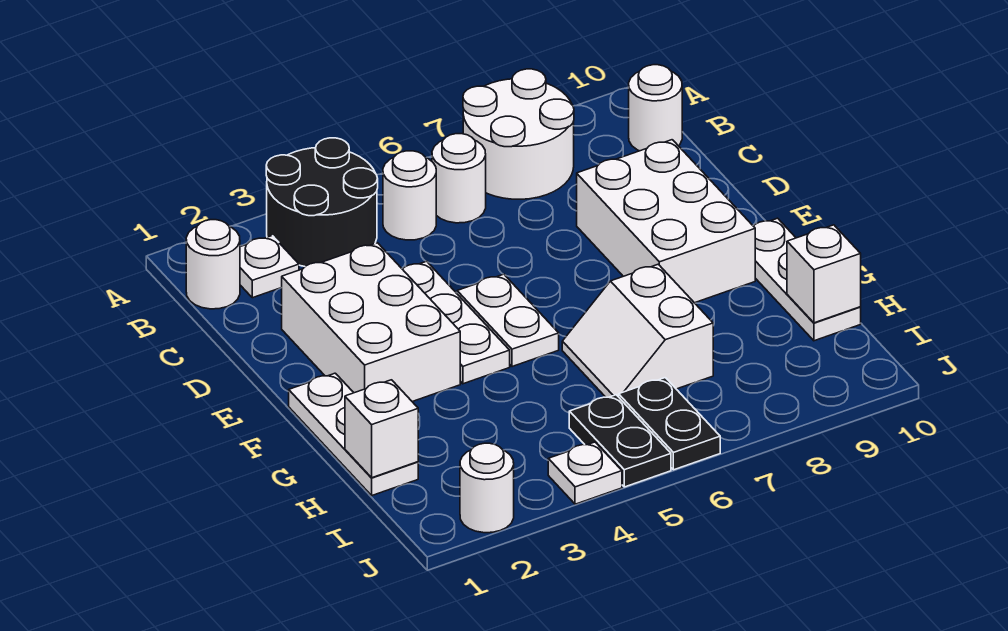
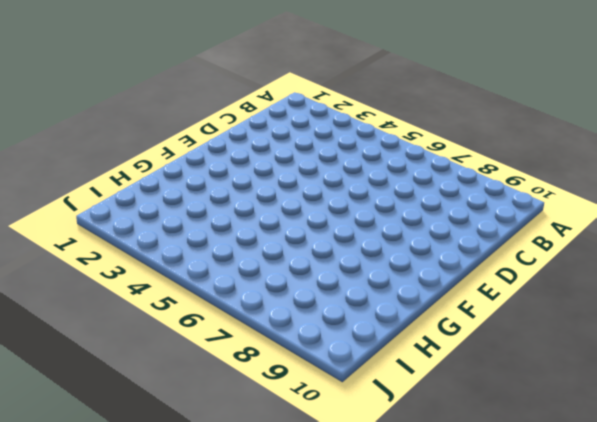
none -> black round brick A3:B4 level 1
none -> white round brick A7:B8 level 1
none -> white round brick B1 level 1

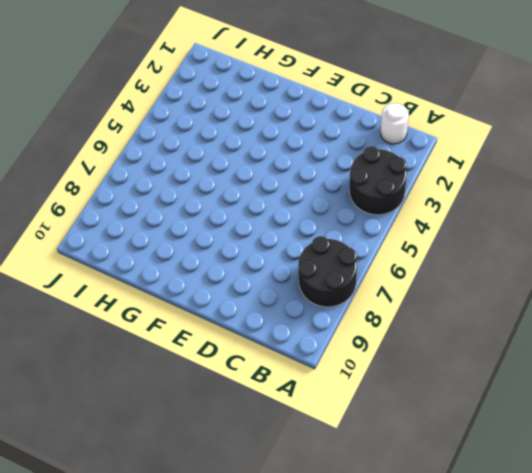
black round brick A7:B8 level 1 -> white round brick A7:B8 level 1
none -> white plate B2 level 1
none -> white round brick B5 level 1
none -> white round brick B6 level 1

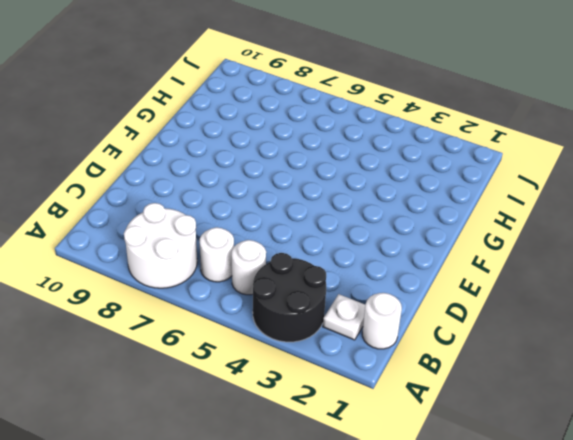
none -> white round brick B10 level 1
none -> white brick D2:F3 level 1
none -> white plate D4:F4 level 1

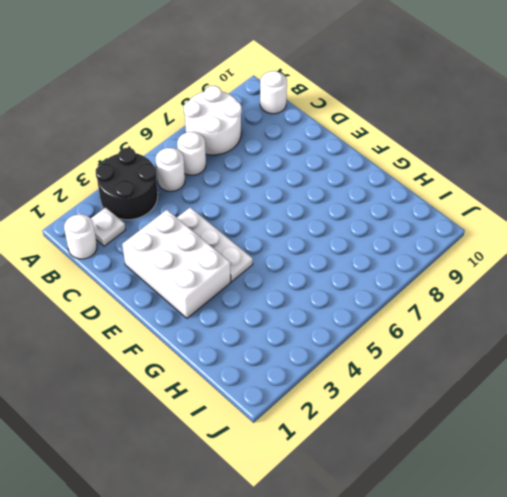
none -> white brick D8:F9 level 1
none -> white plate E5:F5 level 1
none -> white plate F1:H1 level 1

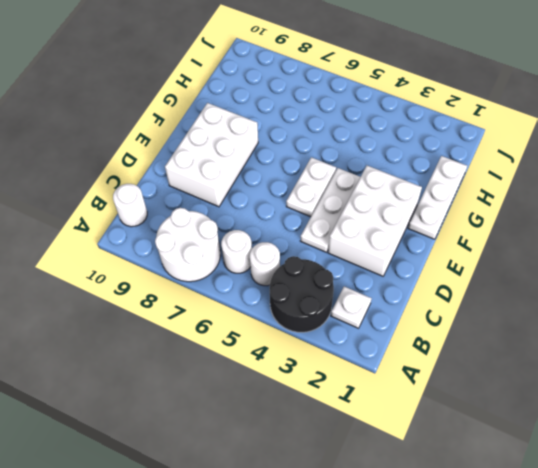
none -> white round brick B1 level 1
none -> white plate F10:H10 level 1
none -> white slope G6:H7 level 1 top 7

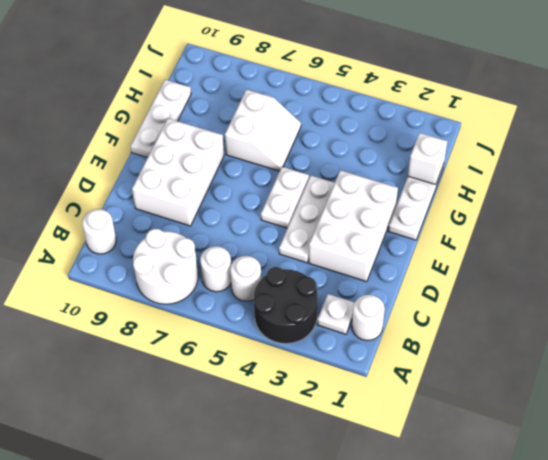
none -> black plate I5:J5 level 1
none -> black plate I6:J6 level 1
none -> white round brick J2 level 1

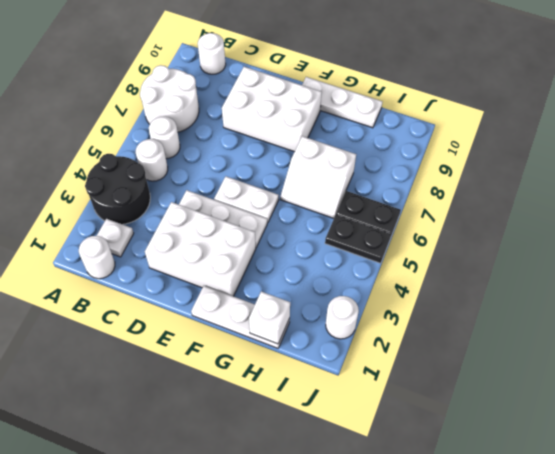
none -> white plate J4 level 1
none -> white brick H10 level 2

